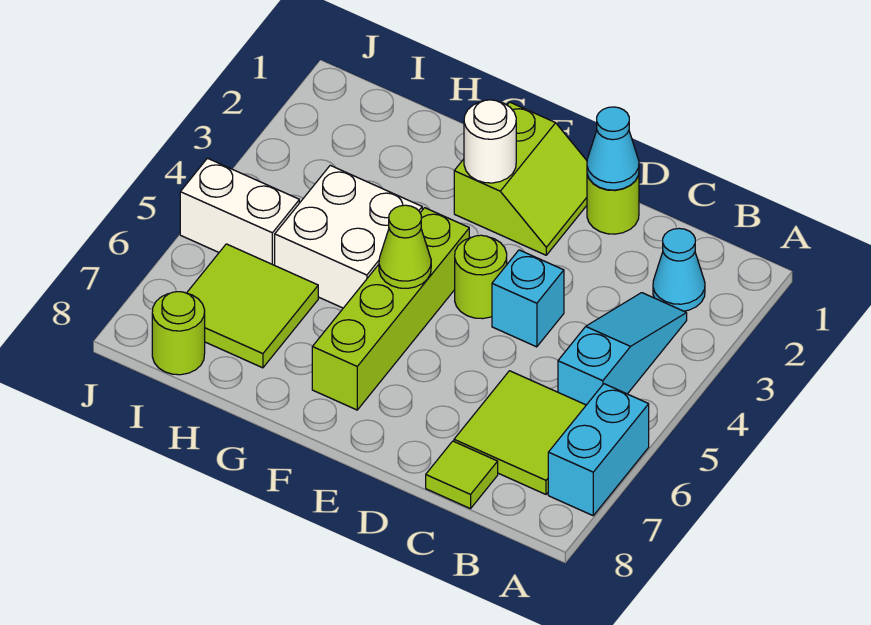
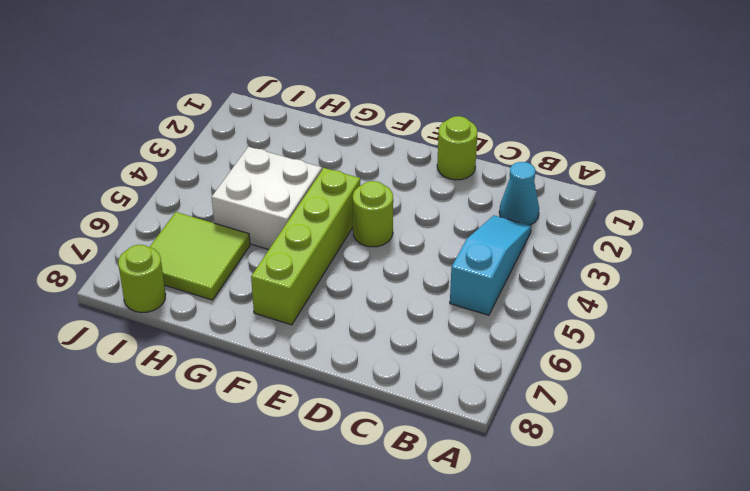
none -> cyan brick A6:A7 level 1
none -> lime tile B6:C7 level 1
none -> lime tile C8 level 1

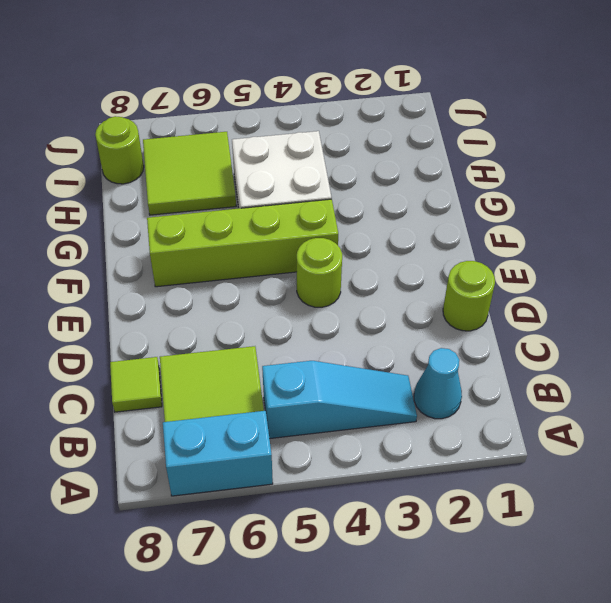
none -> cyan brick D4 level 1
none -> lime slope E1:F2 level 1 top F
none -> white brick I5:J5 level 1

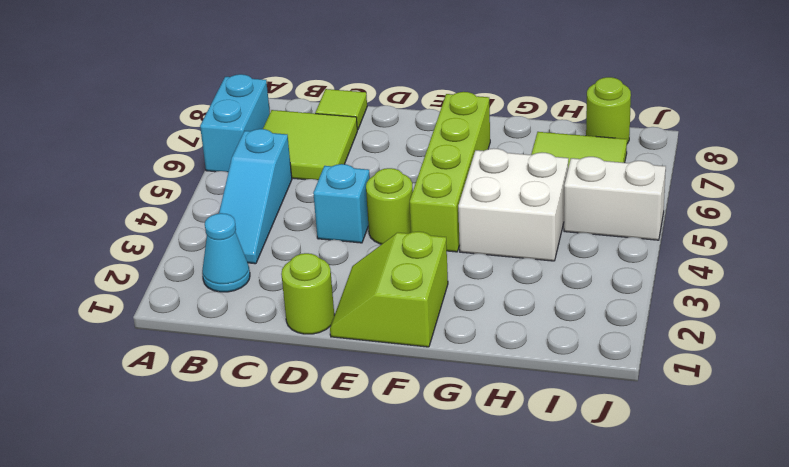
none -> cyan cone D1 level 2
none -> white round brick F2 level 2
none -> lime cone F5 level 2

